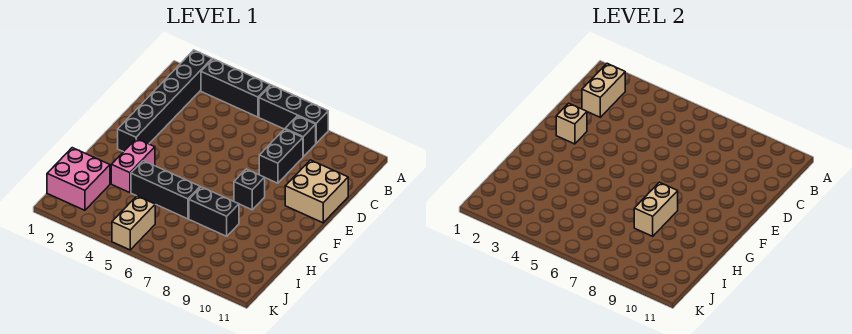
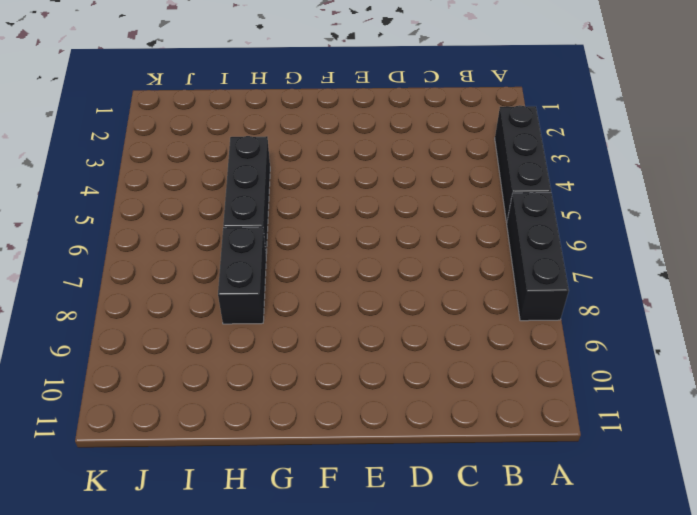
none -> black brick A2:F2 level 1
none -> black brick B8 level 1
none -> black brick C8:D8 level 1

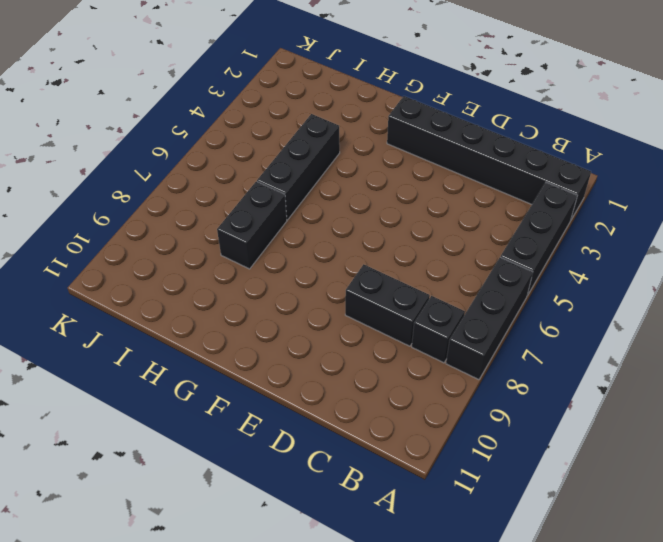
none -> tan brick D10:E11 level 1
none -> black brick F8 level 1
none -> pink brick G3:H3 level 1

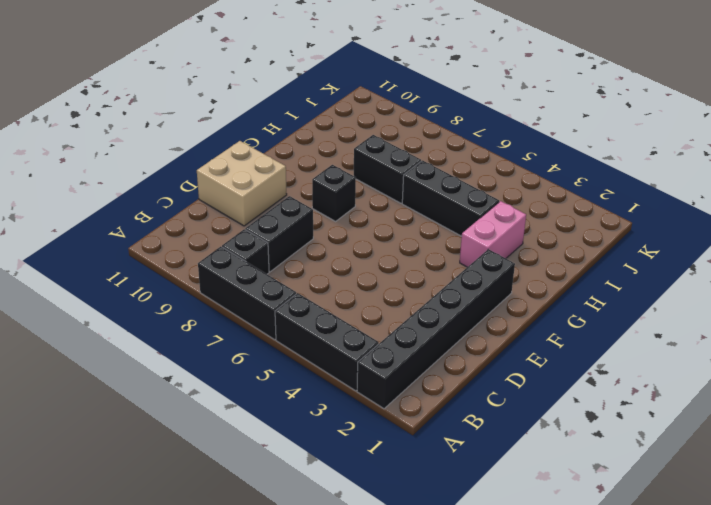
none -> pink brick I1:J2 level 1
none -> tan brick J5:K5 level 1
none -> tan brick B2:C2 level 2

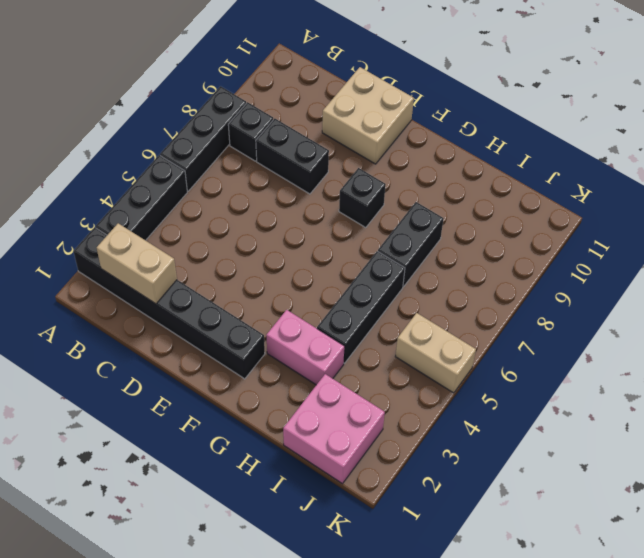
none -> tan brick E2 level 2
none -> tan brick G8:H8 level 2

